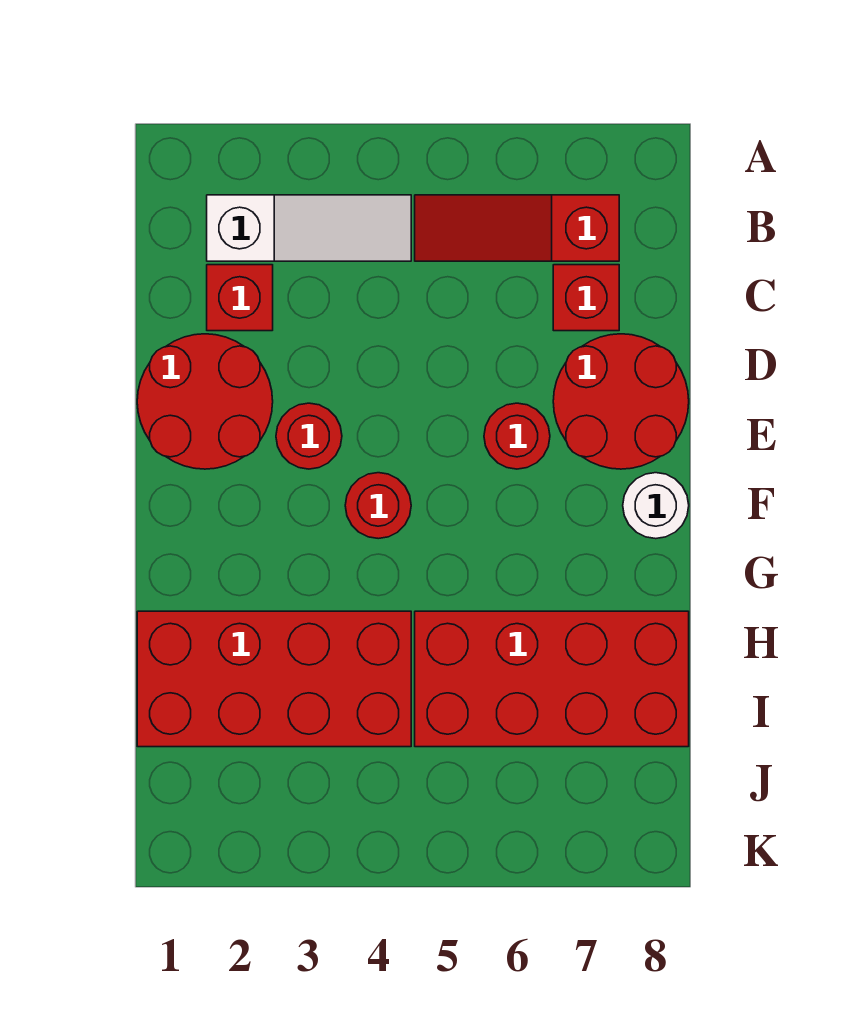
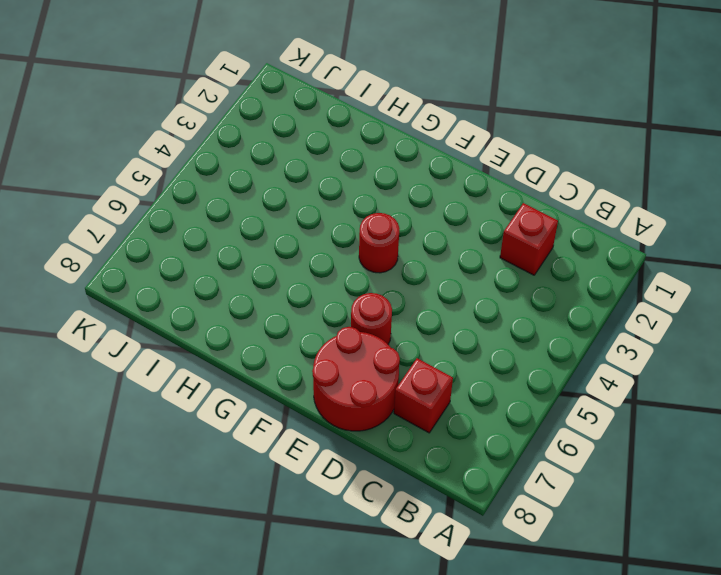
none -> white slope B2:B4 level 1 top 2
none -> red slope B5:B7 level 1 top 7
none -> red round brick D1:E2 level 1

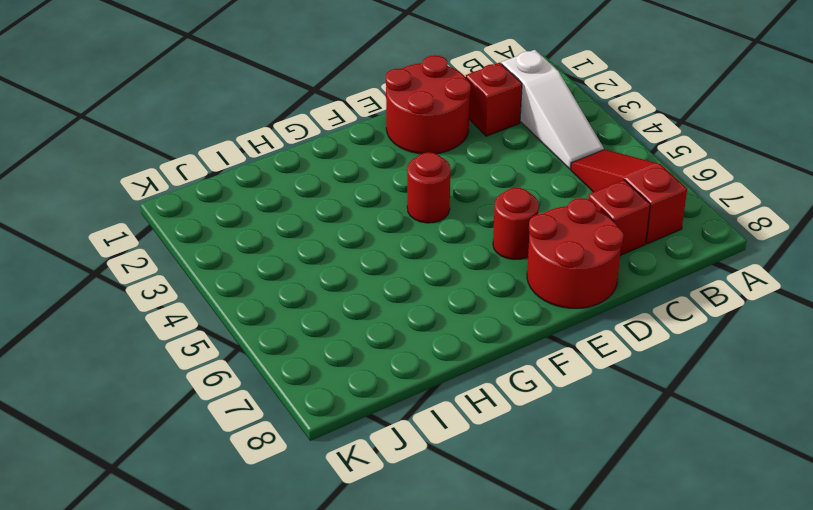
none -> red round brick E3 level 1
none -> white round brick F8 level 1
none -> red brick H1:I4 level 1

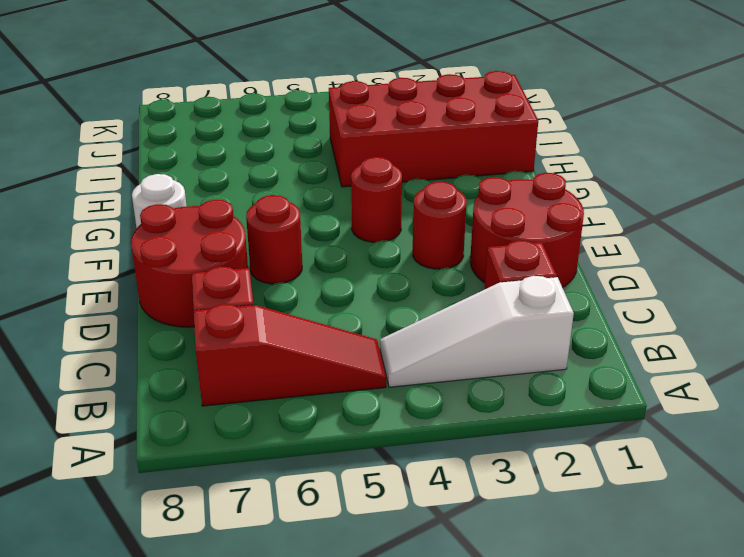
none -> red brick H5:I8 level 1

